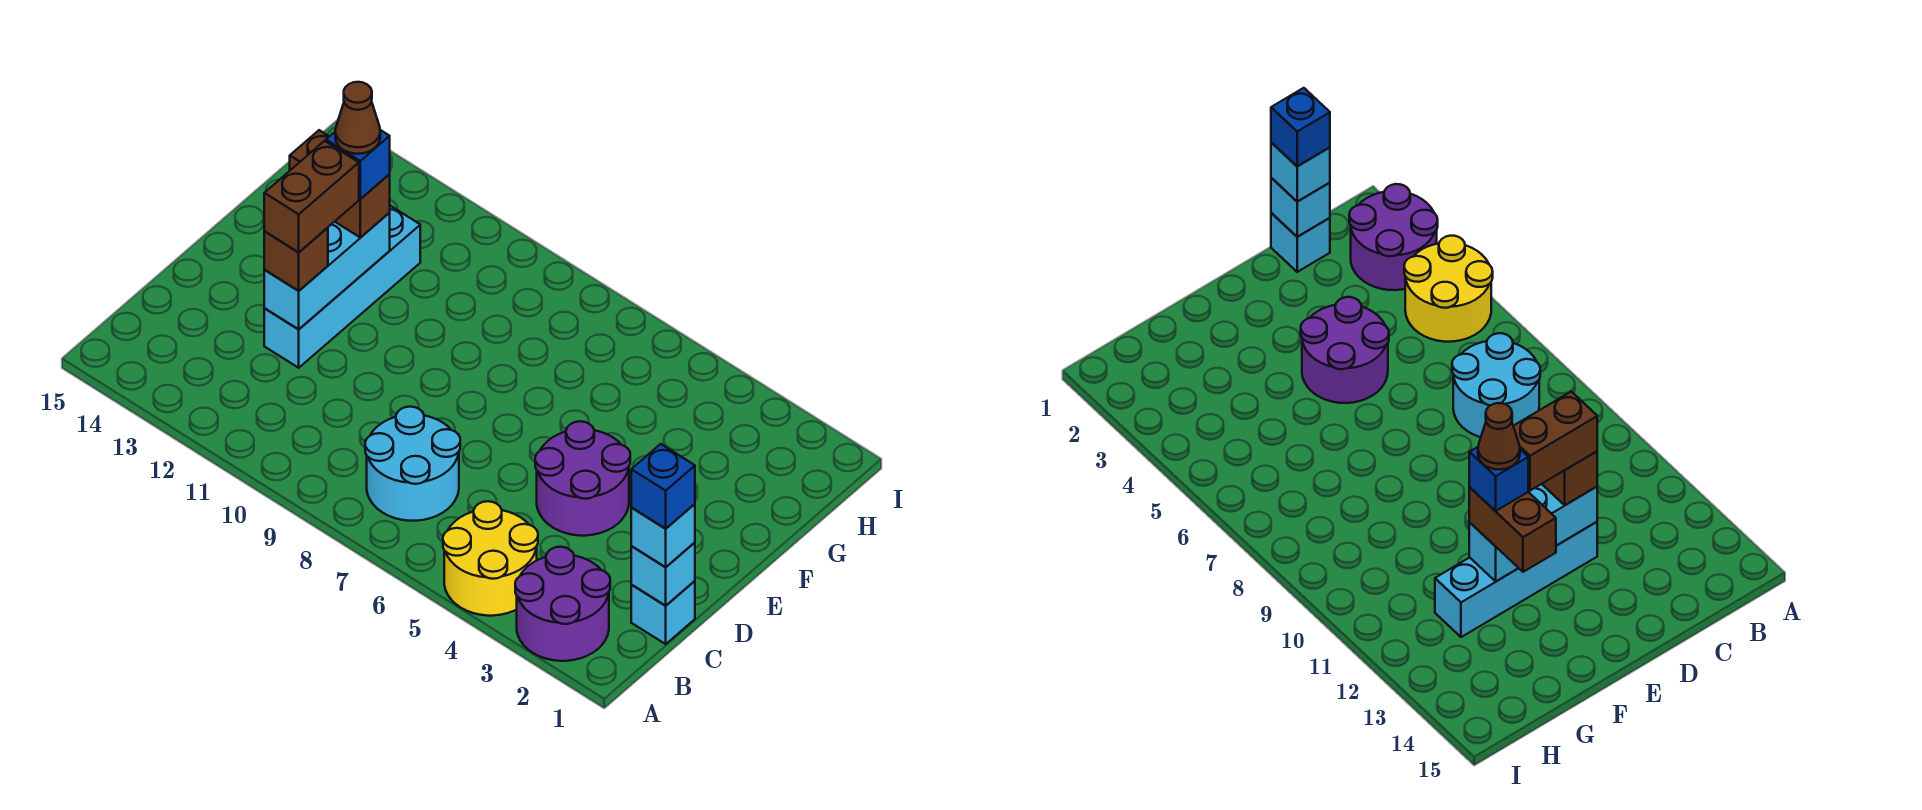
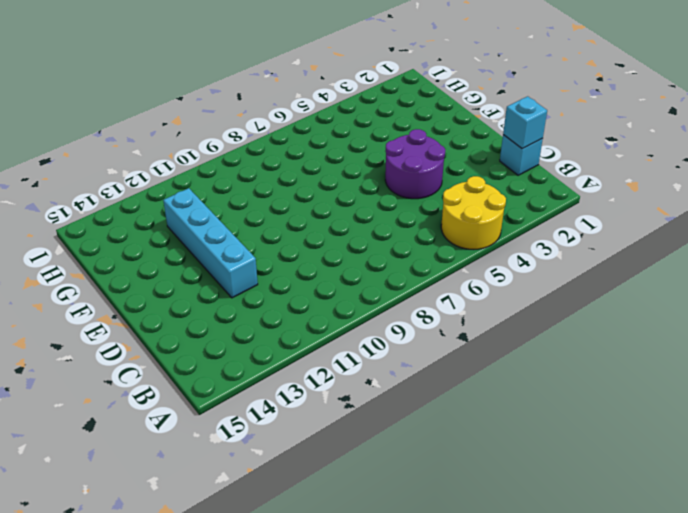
none -> purple round brick A2:B3 level 1
none -> cyan round brick B7:C8 level 1
none -> cyan brick D12:F12 level 2

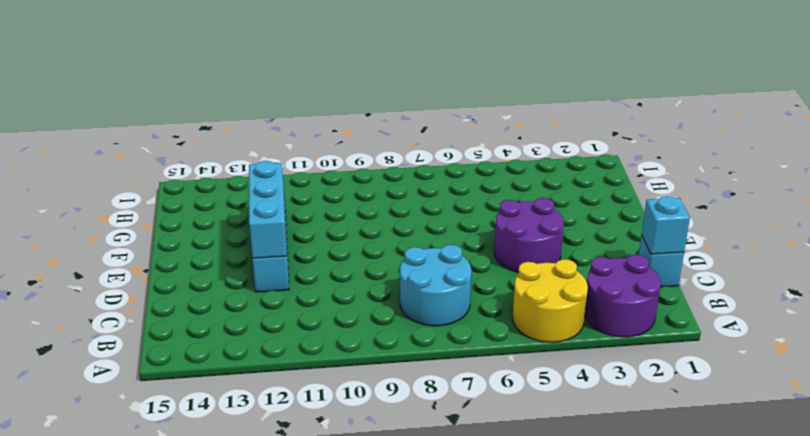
none -> cyan brick C1 level 3
none -> brown brick D12 level 3
none -> brown brick F12:F13 level 3

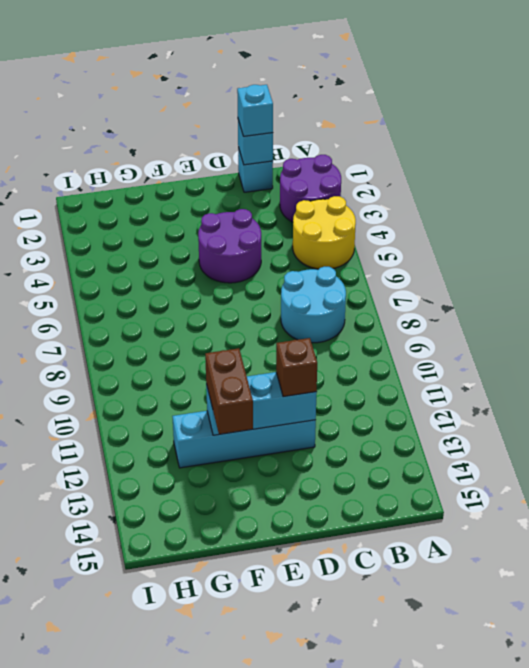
none -> blue brick C1 level 4
none -> brown brick D12:E12 level 4
none -> blue brick F12 level 4

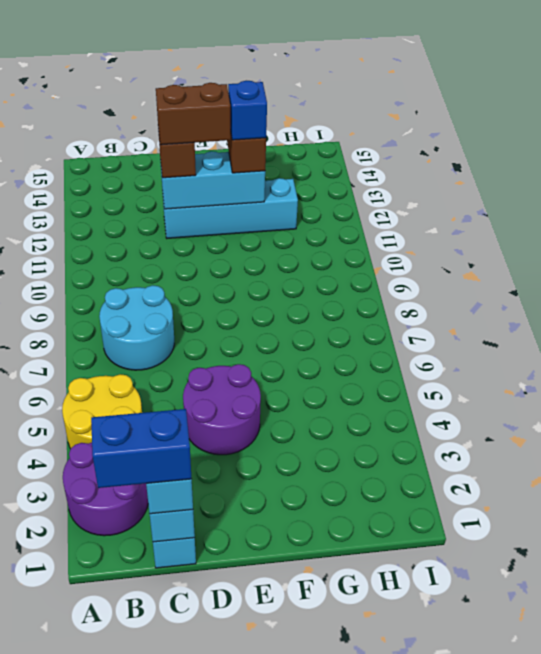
blue brick B1:C1 level 4 -> blue brick C1 level 4
none -> brown cone F12 level 5

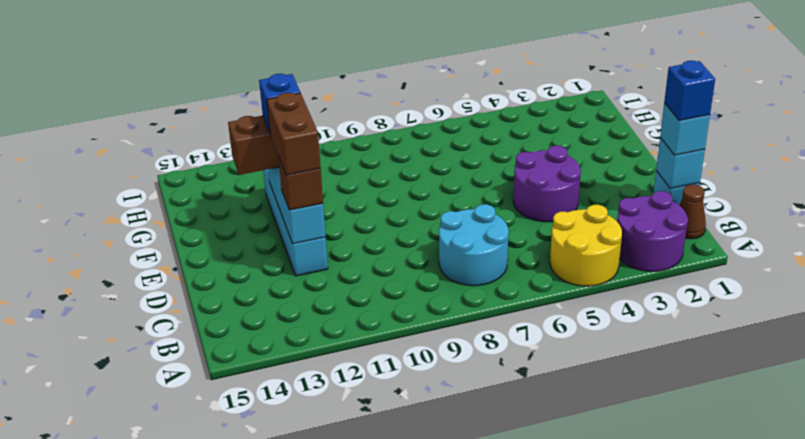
brown cone B1 level 1 -> brown cone F12 level 5

